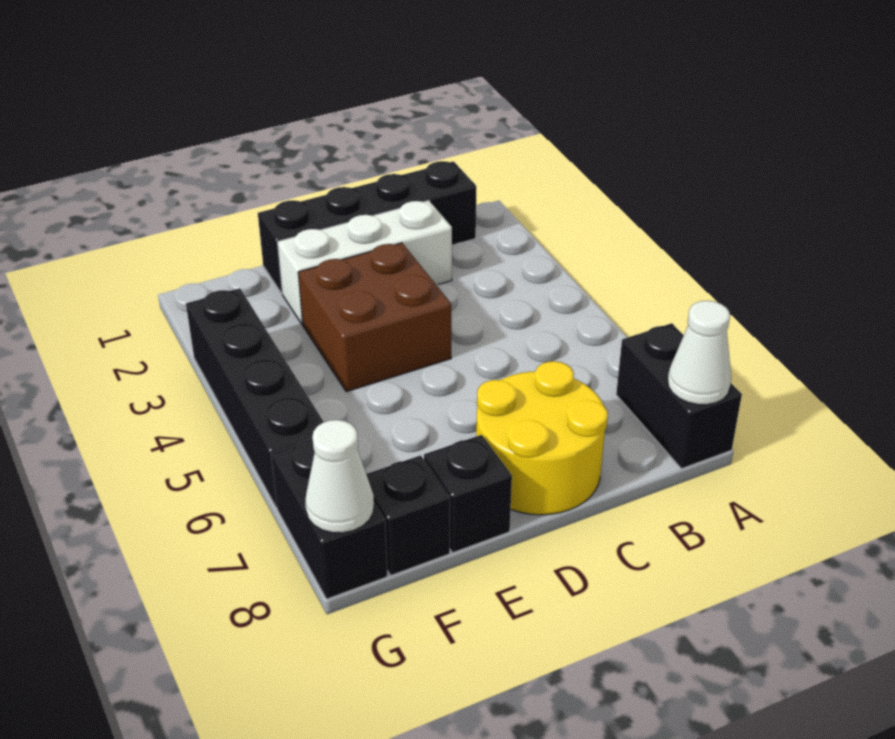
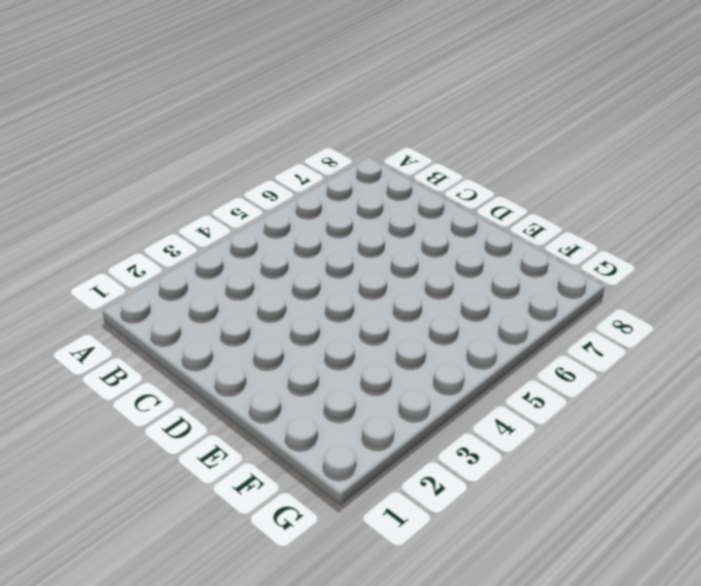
none -> black brick A7:A8 level 1
none -> black brick B1:E1 level 1

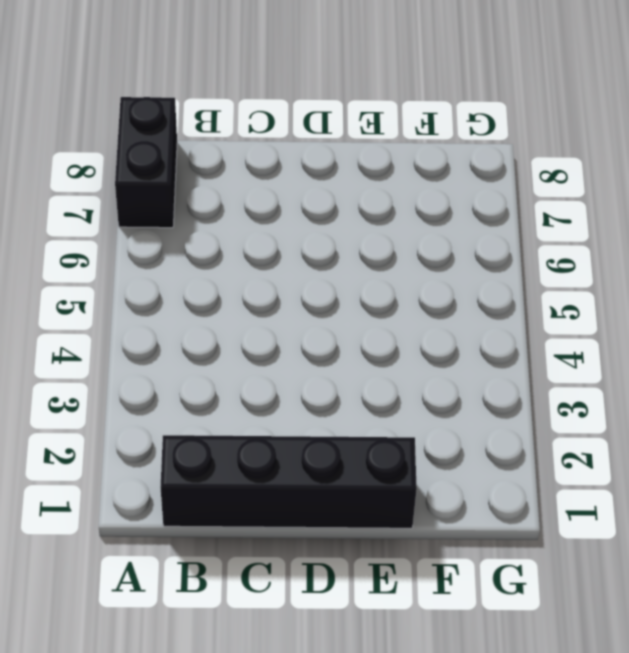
none -> white brick C2:E2 level 1
none -> yellow round brick C7:D8 level 1

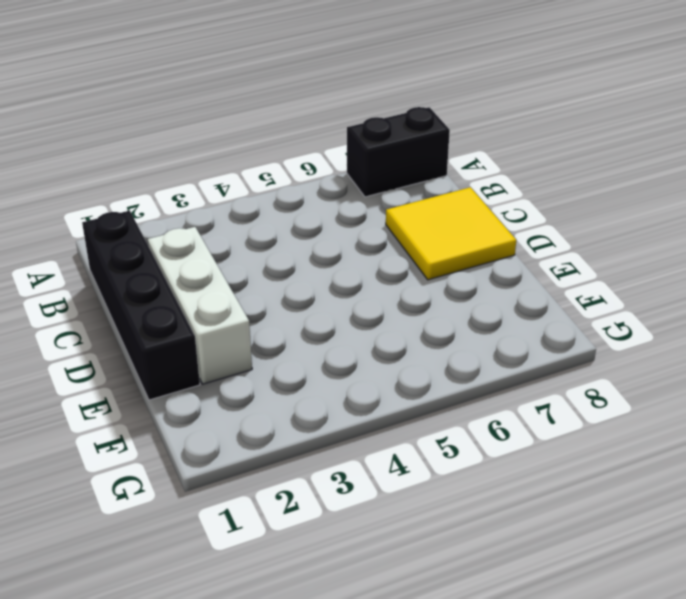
yellow tile C7:D8 level 1 -> yellow round brick C7:D8 level 1
none -> brown brick D3:E4 level 1
none -> black brick E8 level 1

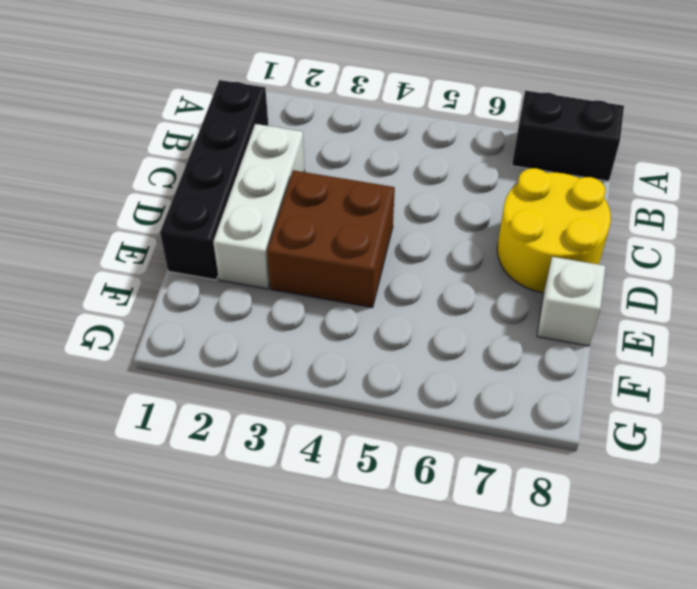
white brick E8 level 1 -> black brick E8 level 1
none -> black brick F8 level 1
none -> black brick G3:G6 level 1

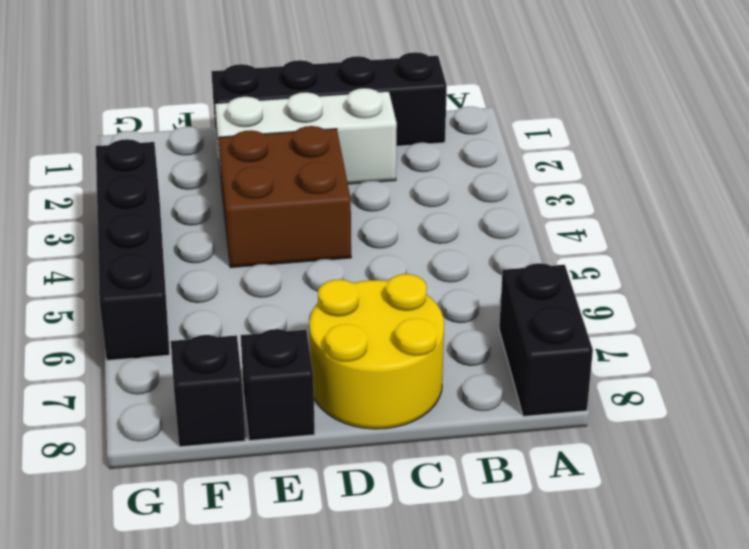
none -> black brick G7:G8 level 1
none -> white cone A8 level 2

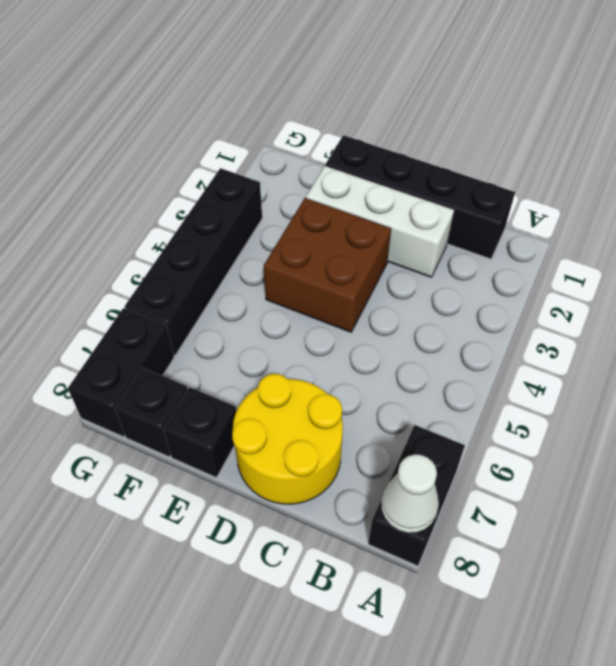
none -> white cone G8 level 2

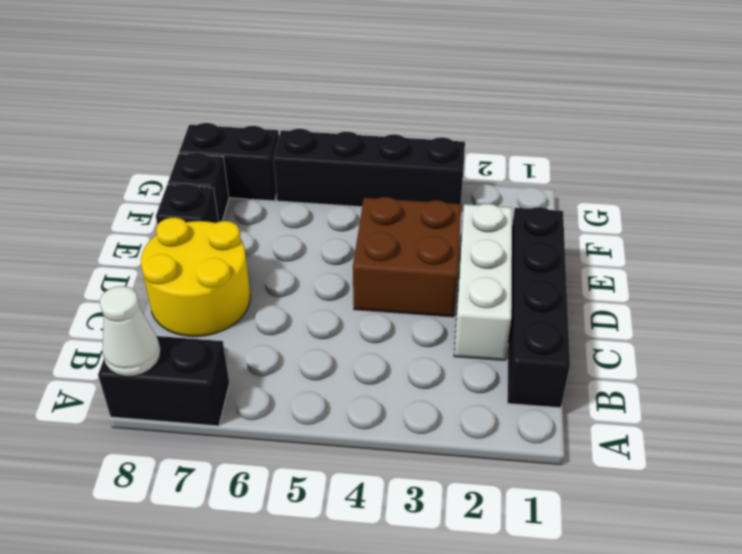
none -> white cone G8 level 2

